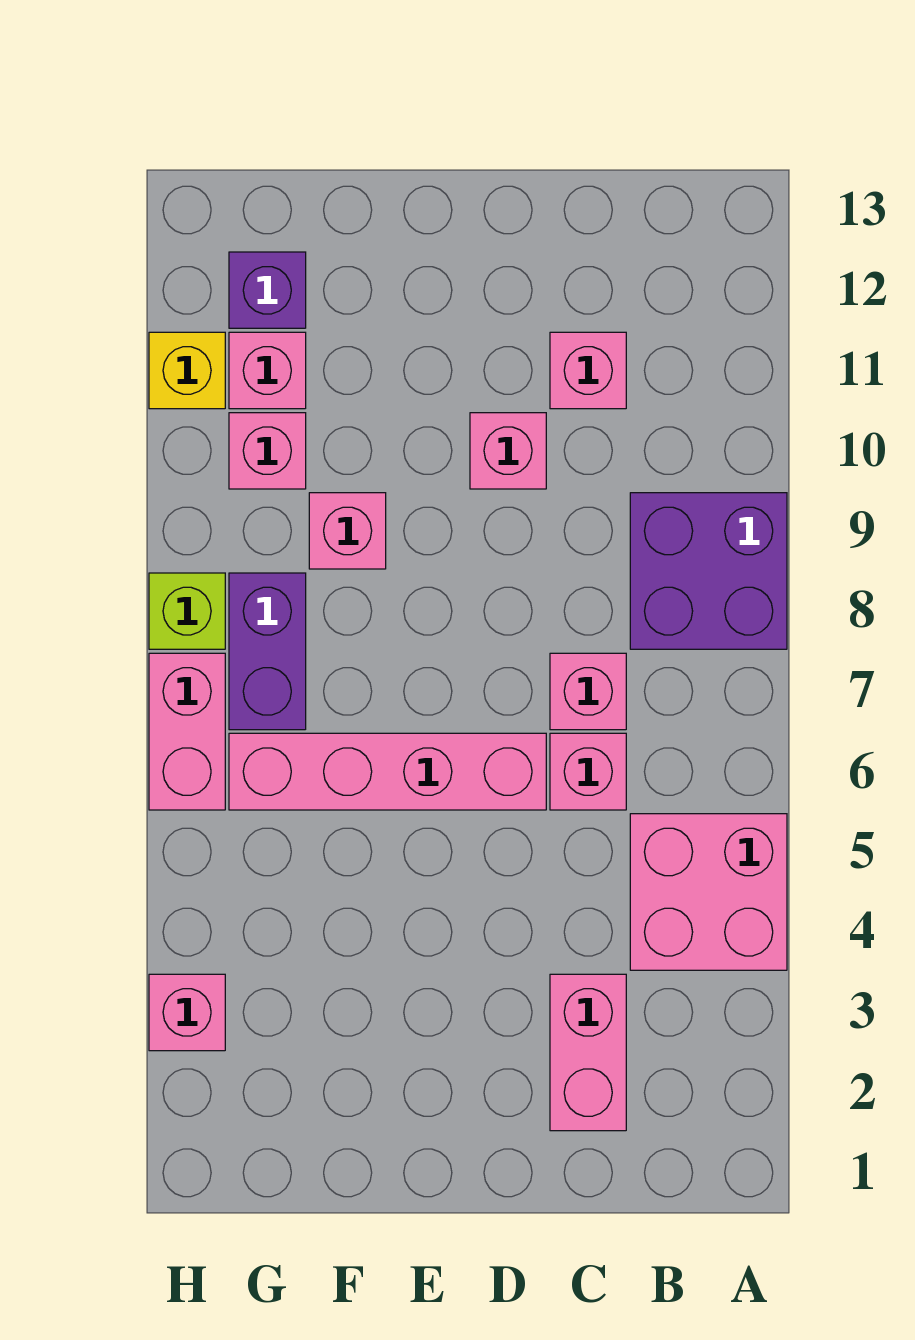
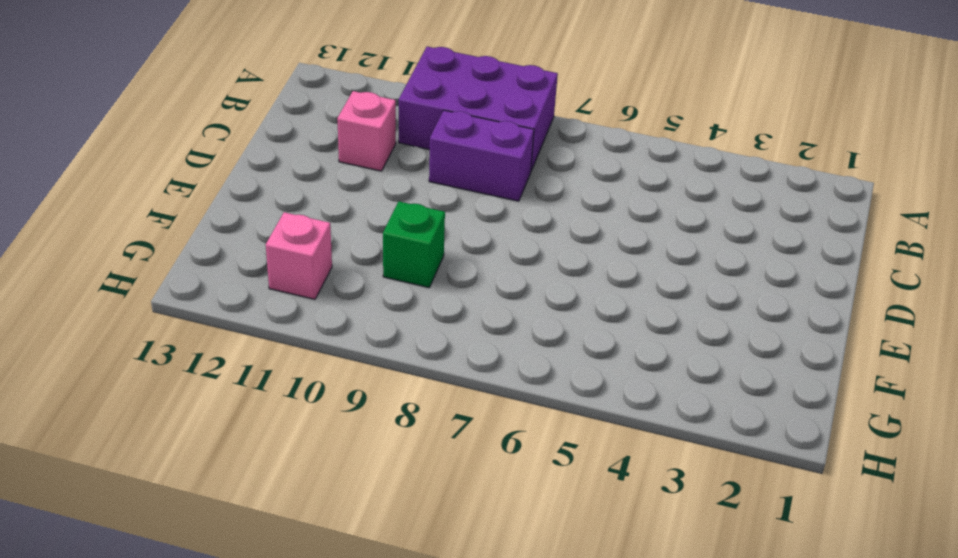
purple brick A8:B10 level 1 -> purple brick A8:B9 level 1
purple brick C8:C9 level 1 -> purple brick G7:G8 level 1
green brick F9 level 1 -> pink brick F9 level 1
none -> pink brick A4:B5 level 1
none -> pink brick C2:C3 level 1
none -> pink brick C6 level 1

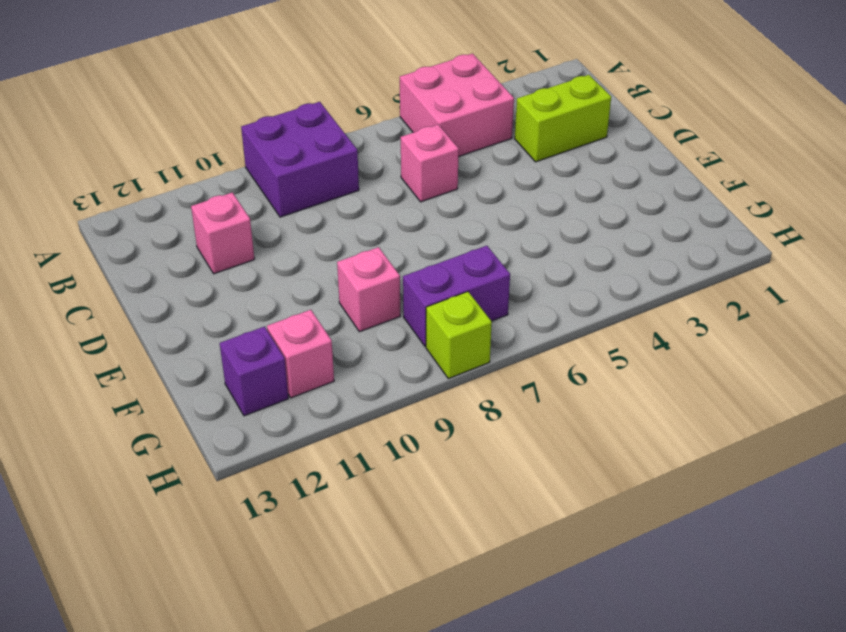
lime brick C2:C3 level 1 -> pink brick C2:C3 level 1
none -> pink brick C7 level 1
none -> pink brick D6:G6 level 1
none -> pink brick D10 level 1

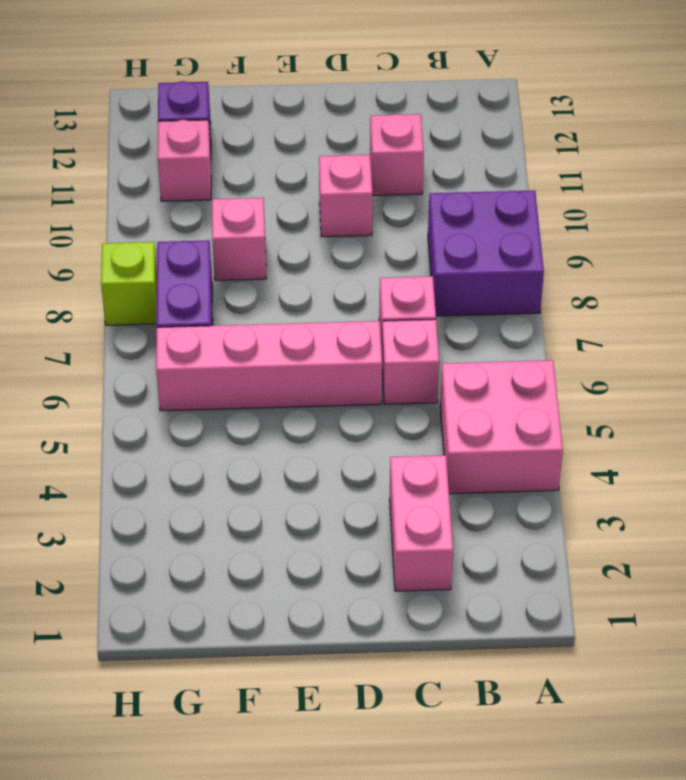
none -> pink brick G10 level 1
none -> pink brick H3 level 1
none -> pink brick H6:H7 level 1

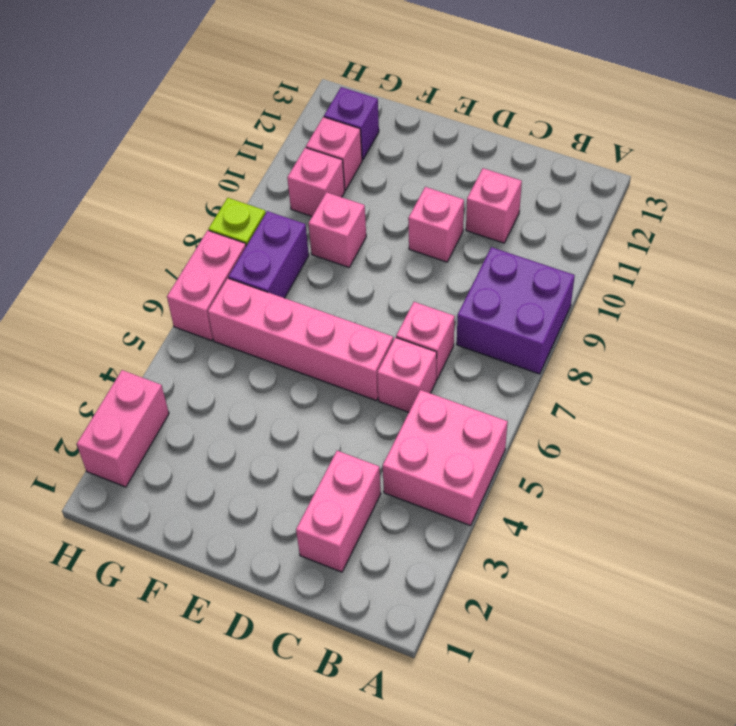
pink brick H2:H3 level 1 -> pink brick H3 level 1
none -> yellow brick H11 level 1

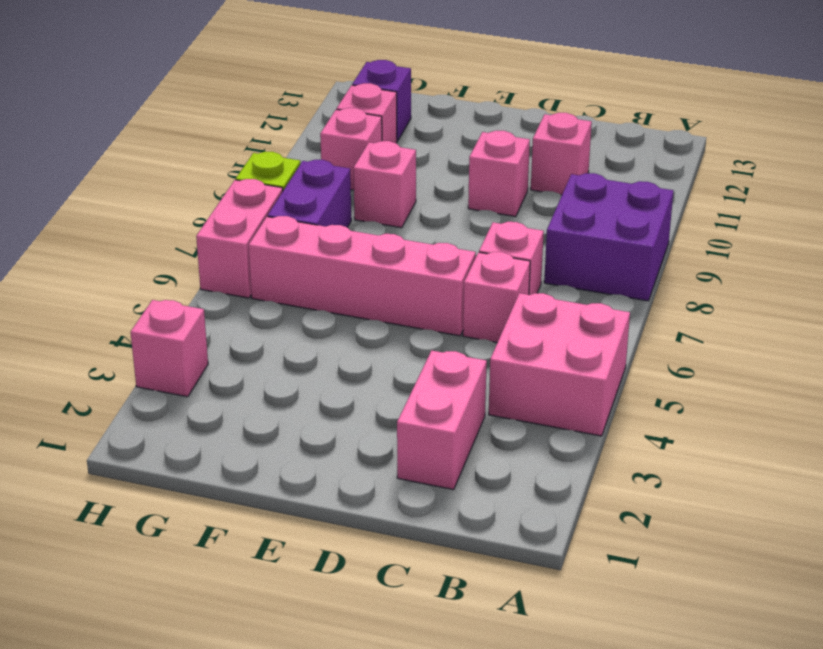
none -> yellow brick H11 level 1

